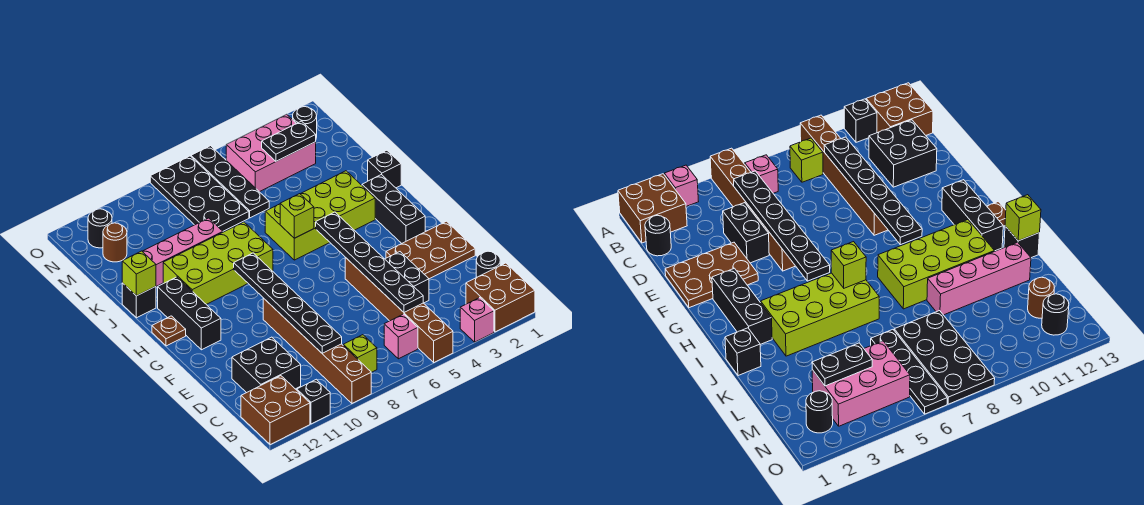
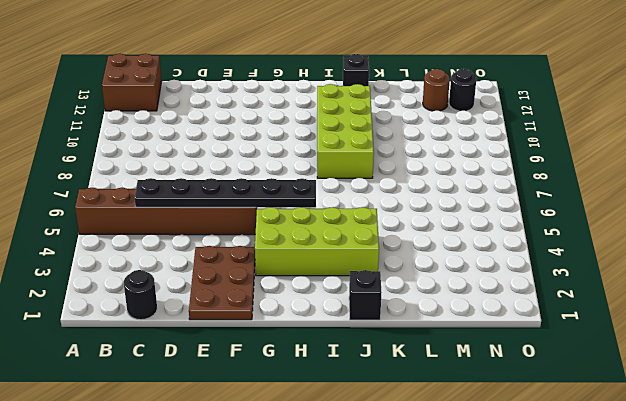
lime brick G3:J4 level 1 -> lime brick I3:J6 level 1
none -> brown brick A1:B2 level 1
none -> pink brick A3 level 1
none -> brown brick A9:F9 level 1
none -> black brick A11 level 1

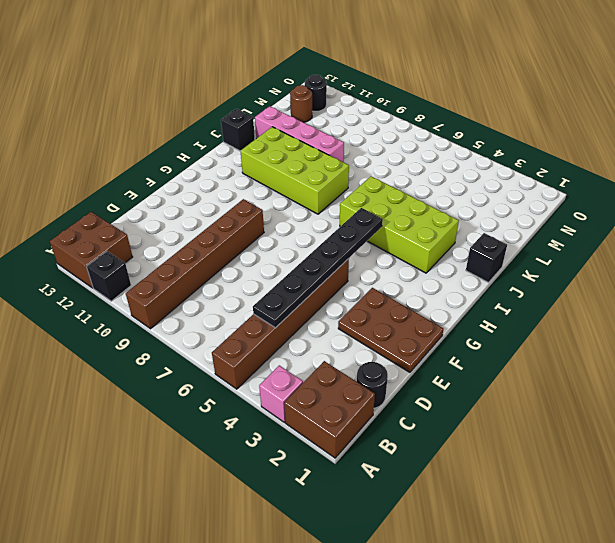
none -> pink brick B6 level 1
none -> lime brick B8 level 1
none -> black brick C11:D12 level 1
none -> black brick D4:E4 level 1

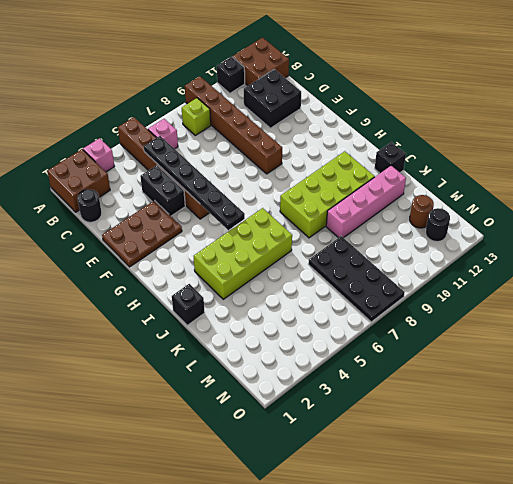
none -> black brick G2:I2 level 1
none -> black brick G12:I12 level 1
none -> brown plate H13 level 1
none -> black plate L6:O6 level 1

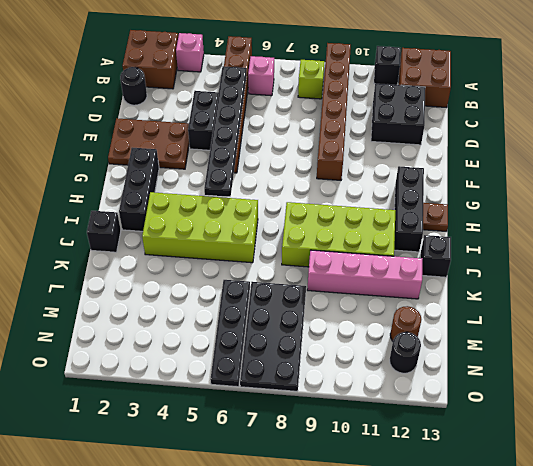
none -> pink brick M3:N5 level 1
none -> black round brick N2 level 1
none -> black plate C9:H9 level 2
none -> lime brick I6 level 2

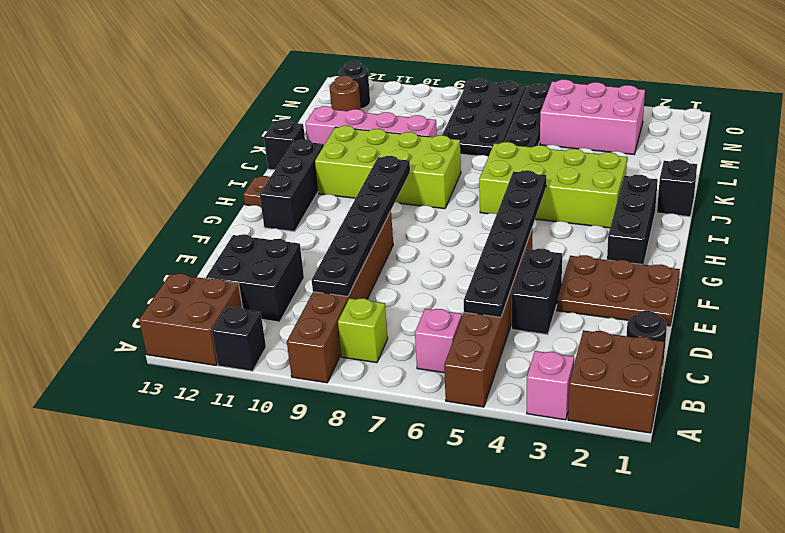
none -> black round brick N2 level 1
none -> lime brick I6 level 2
none -> lime brick J13 level 2
none -> black plate M3:M4 level 2

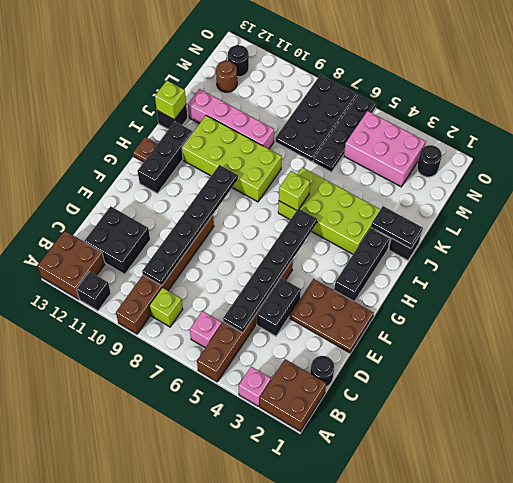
black plate J1:J2 level 2 -> black plate M3:M4 level 2

